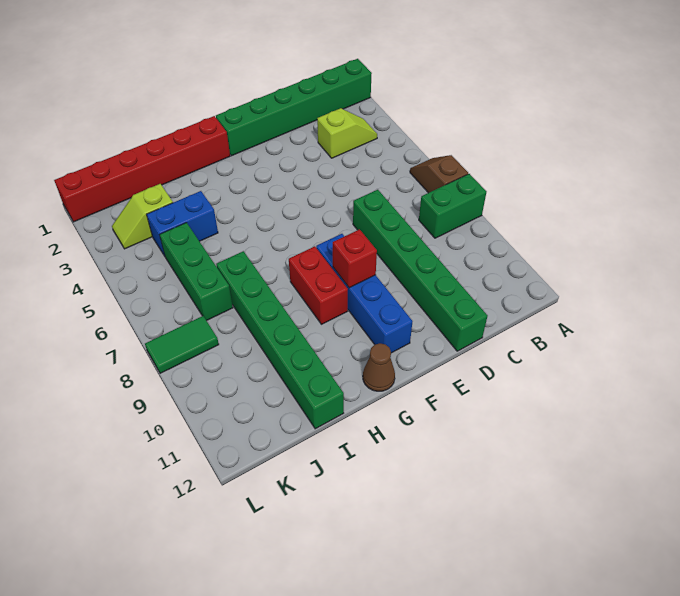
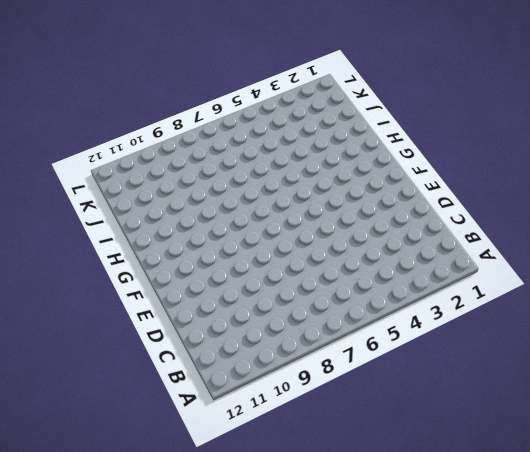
none -> green brick A1:F1 level 1
none -> brown slope A6:A7 level 1 top 7
none -> green brick A8:B8 level 1

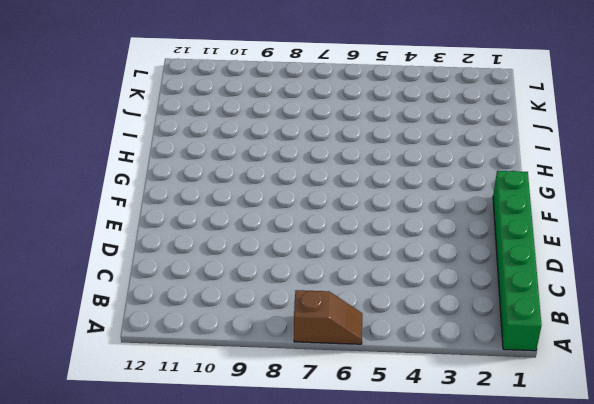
none -> green brick A8:B8 level 1
none -> lime slope B3:C3 level 1 top C
none -> green brick D7:D12 level 1

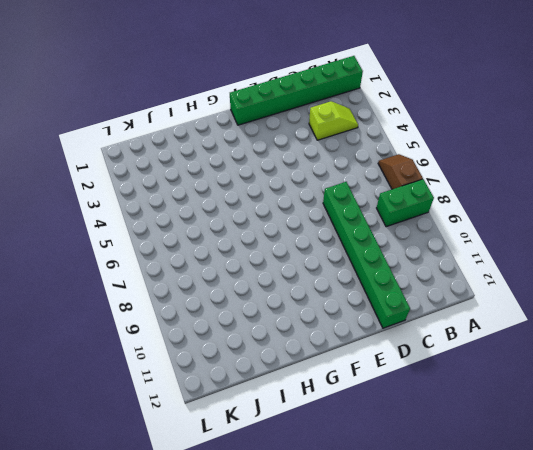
none -> blue brick F8:F11 level 1
none -> red brick G1:L1 level 1
none -> red brick G8:G9 level 1

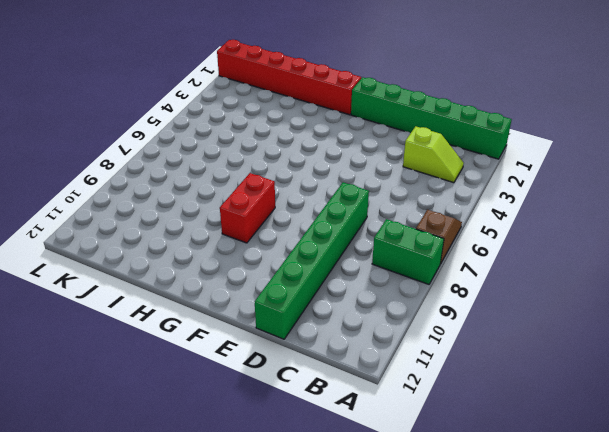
none -> blue brick F8:F11 level 1
none -> brown cone G12 level 1
none -> blue brick I4:J4 level 1

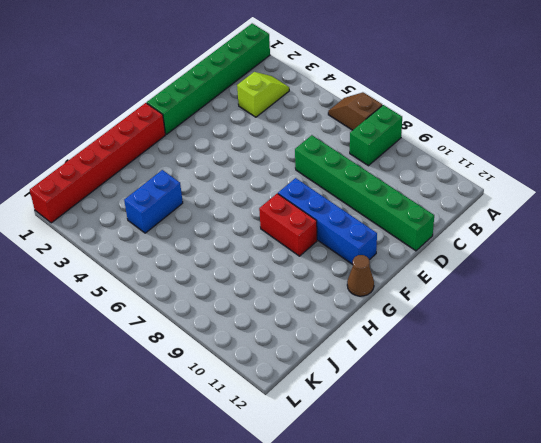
none -> green brick I7:I12 level 1
none -> lime slope J3:K3 level 1 top J
none -> green brick J5:J7 level 1

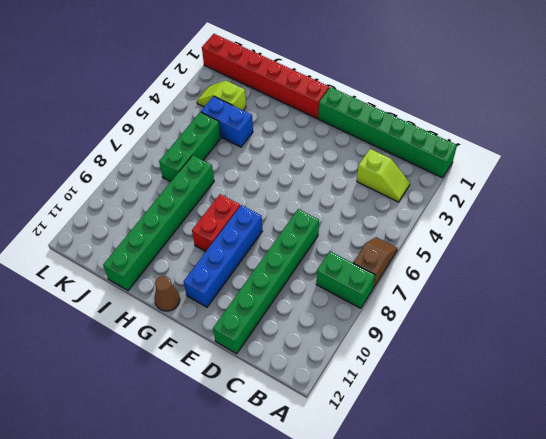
none -> green tile K8:L8 level 1
none -> red brick F9 level 2

